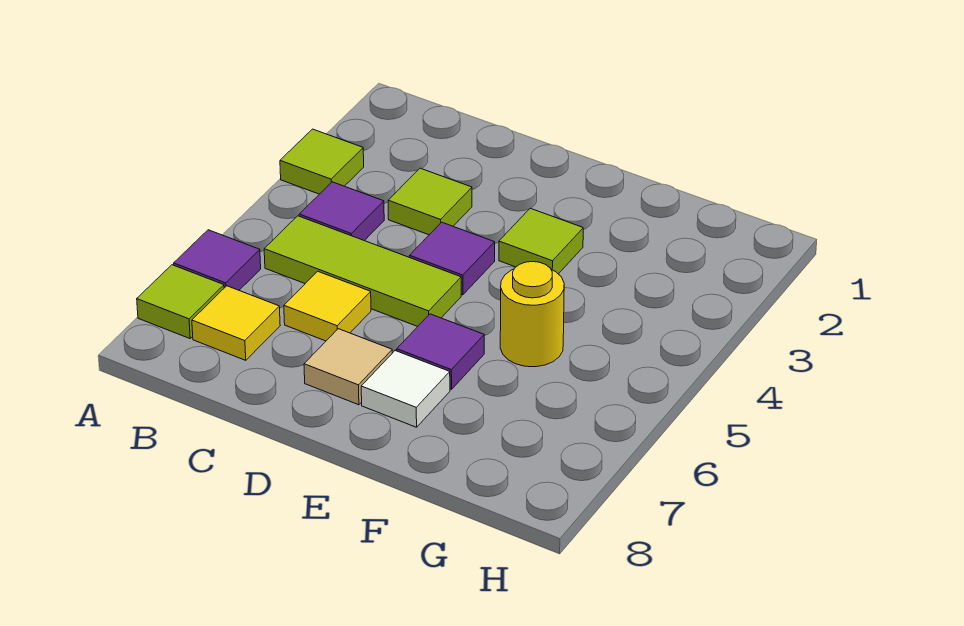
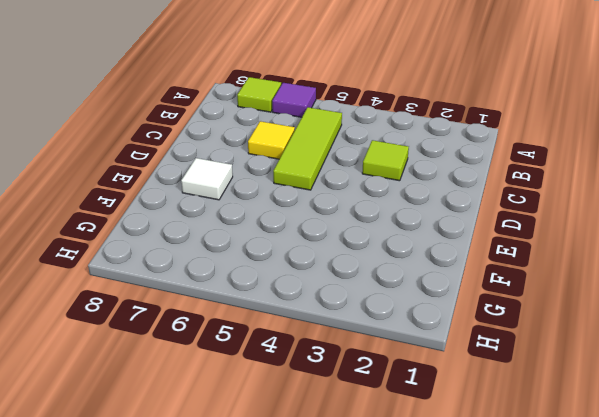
none -> lime tile A3 level 1
none -> purple tile B4 level 1
none -> yellow tile B7 level 1

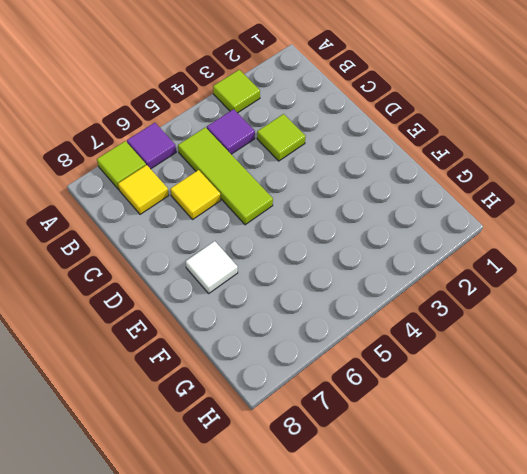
none -> purple tile D4 level 1
none -> tan tile D7 level 1
none -> lime tile E3 level 1

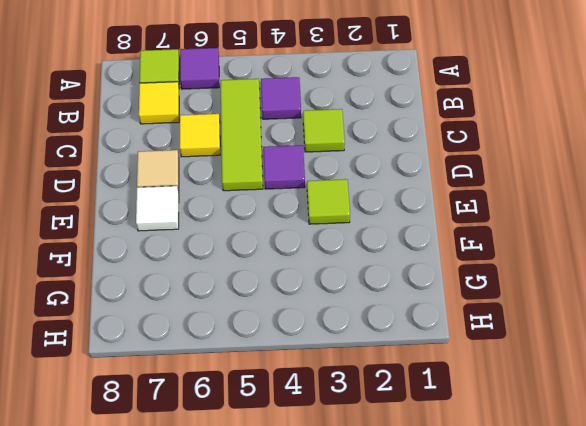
none -> lime tile A3 level 1
none -> purple tile E6 level 1
none -> yellow round brick F5 level 1

